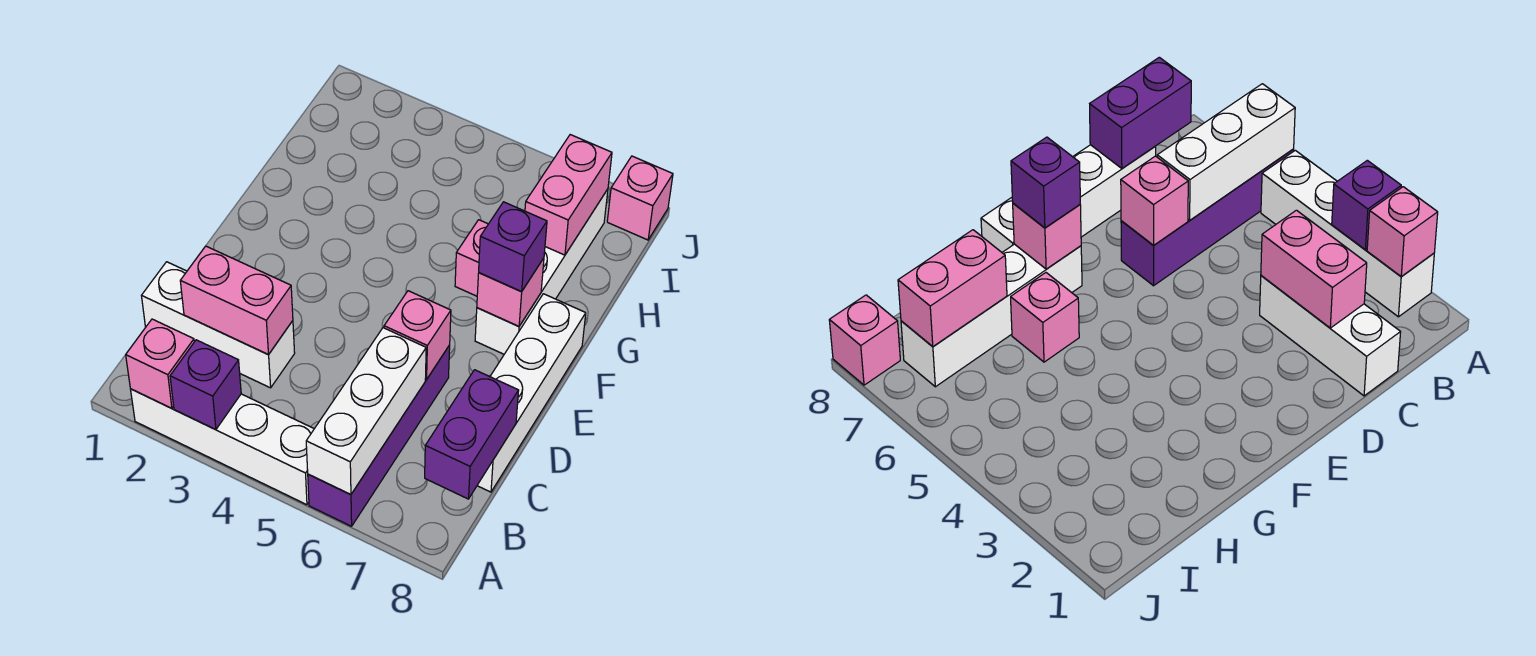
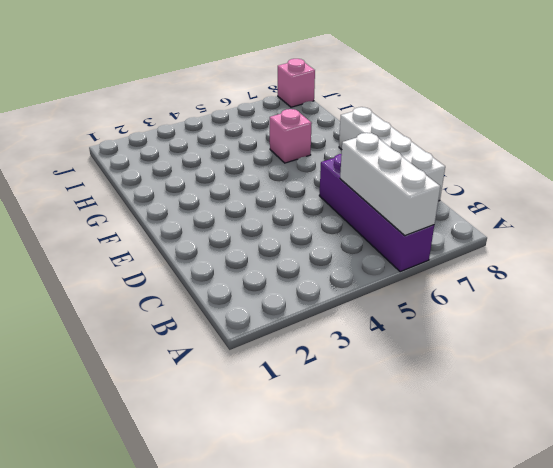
none -> white brick A2:A5 level 1
none -> white brick C1:C3 level 1
none -> white brick F7:I7 level 1

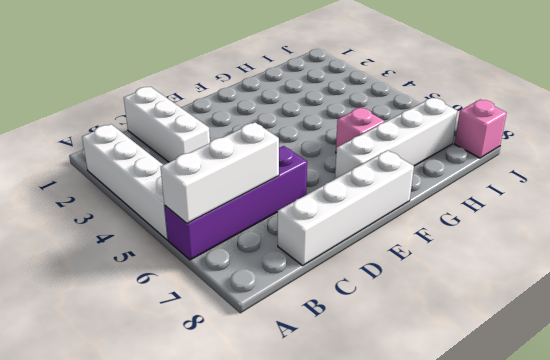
none -> pink brick A2 level 2
none -> purple brick A3 level 2
none -> purple brick B8:C8 level 2

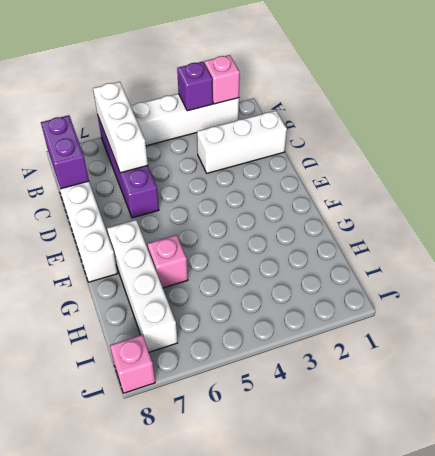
none -> pink brick C2:C3 level 2
none -> pink brick D6 level 2
none -> pink brick F7 level 2

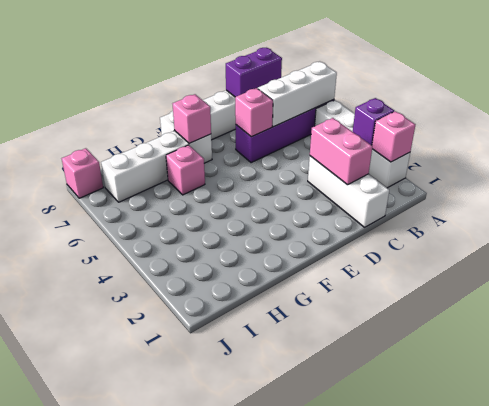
none -> pink brick H7:I7 level 2
none -> purple brick F7 level 3

